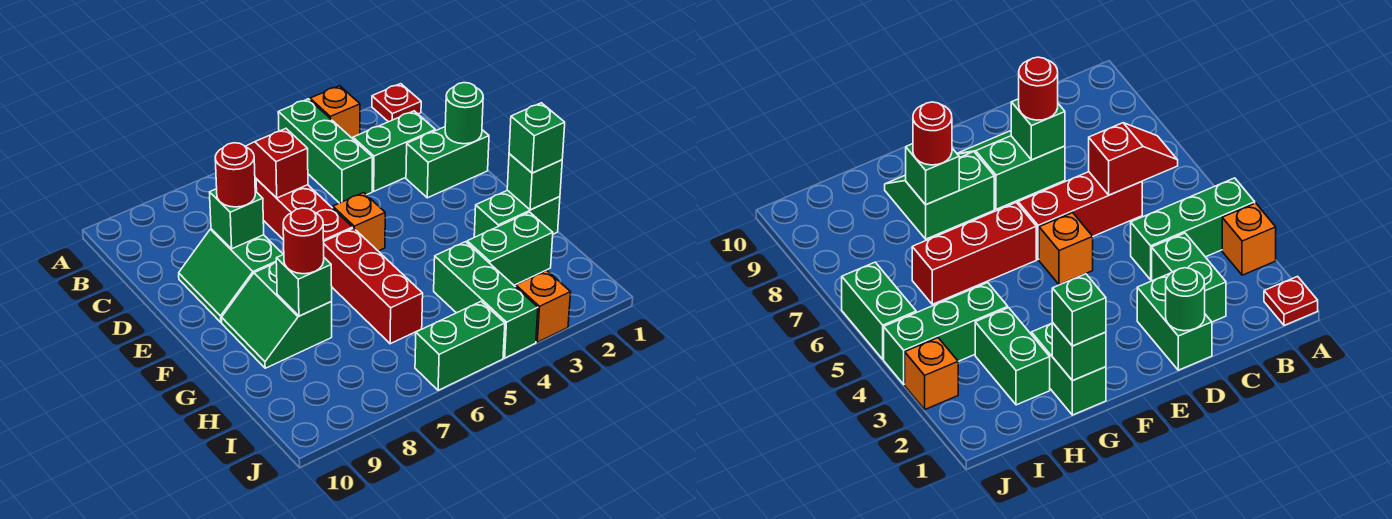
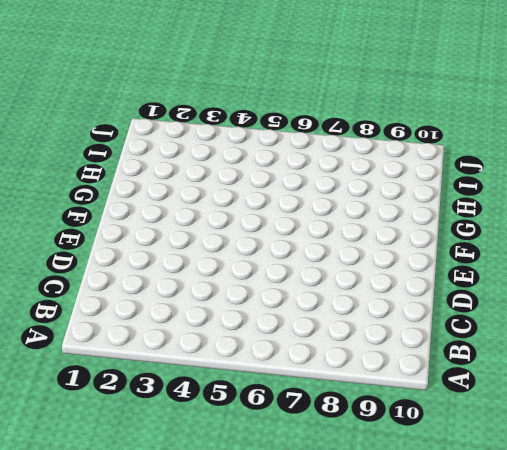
none -> red plate A1 level 1
none -> orange brick A3 level 1
none -> green brick A4:C4 level 1

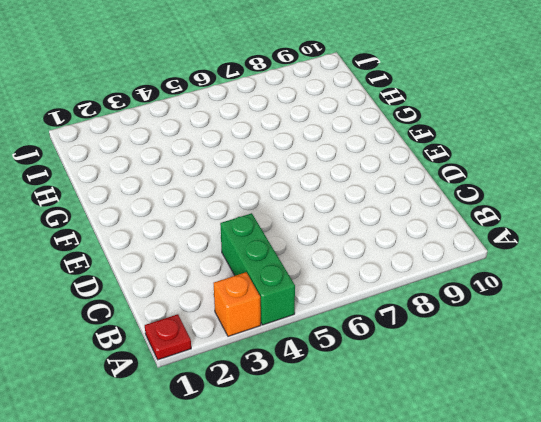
none -> green brick C2:C3 level 1
none -> red brick C6:E6 level 1
none -> green brick D1:D2 level 1

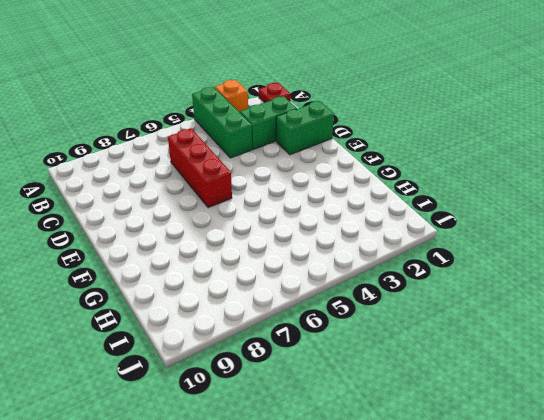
none -> green slope D8:E9 level 1 top 8
none -> orange brick E5 level 1
none -> red brick F6:H6 level 1

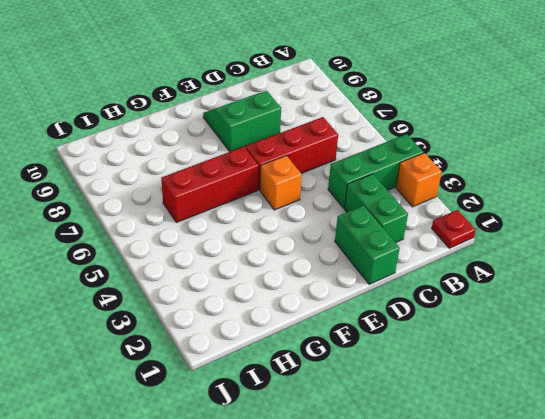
none -> green slope F8:G9 level 1 top 8
none -> green brick G1:G2 level 1
none -> green brick H2:H3 level 1

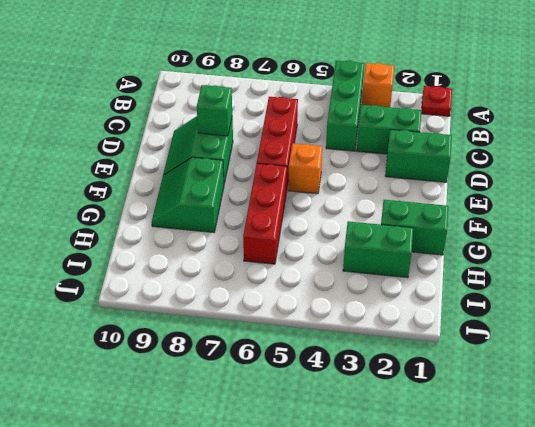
none -> green brick H4:J4 level 1
none -> orange brick J3 level 1
none -> green brick J5:J6 level 1

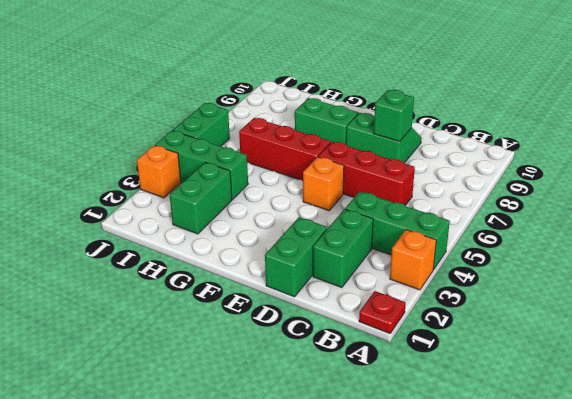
none -> green brick G1:G2 level 1
none -> red slope B6:C6 level 2 top C
none -> green round brick D1 level 2

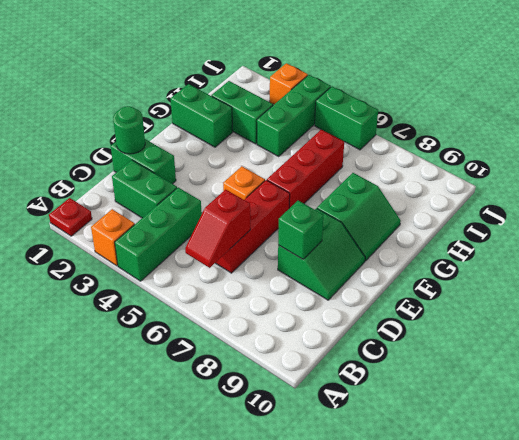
none -> green brick G1 level 2
none -> green brick G8 level 2
none -> red round brick D8 level 3

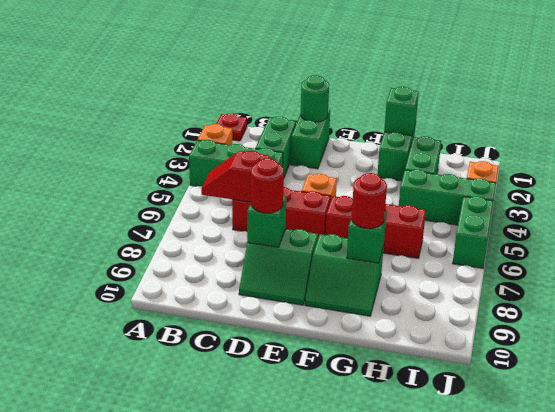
none -> green brick G1 level 3

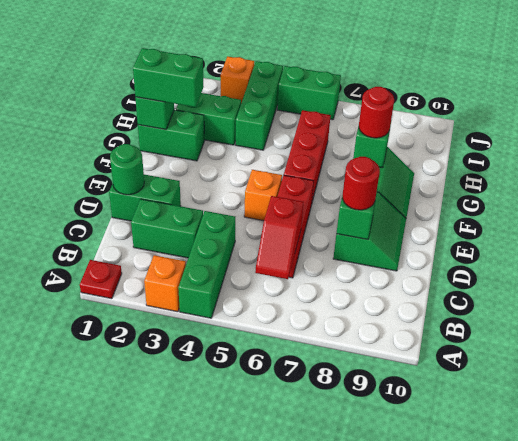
green brick G1:G2 level 3 -> green brick G1 level 3

